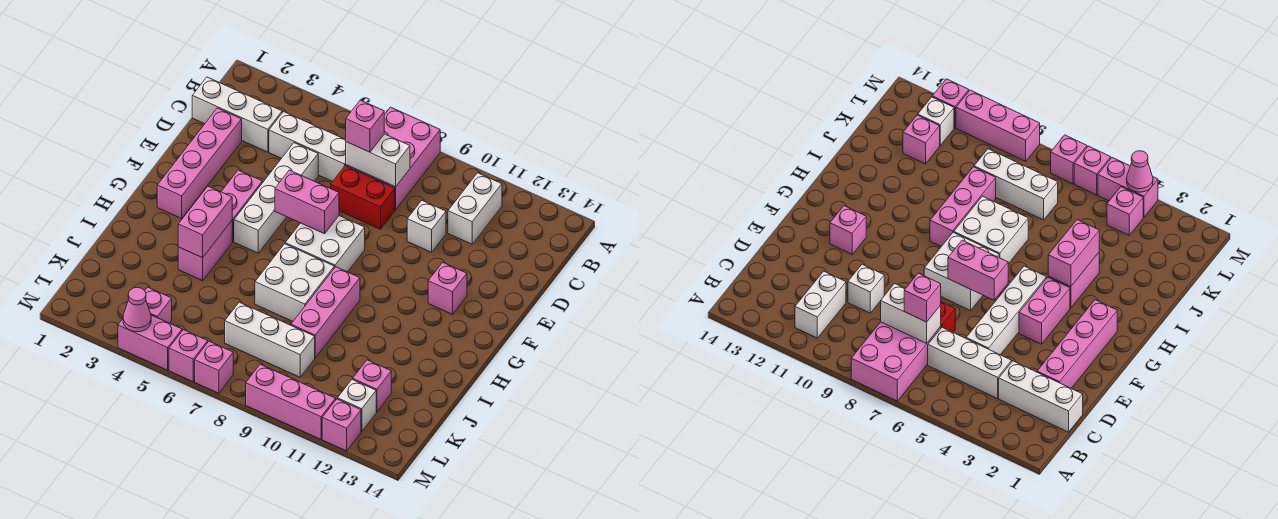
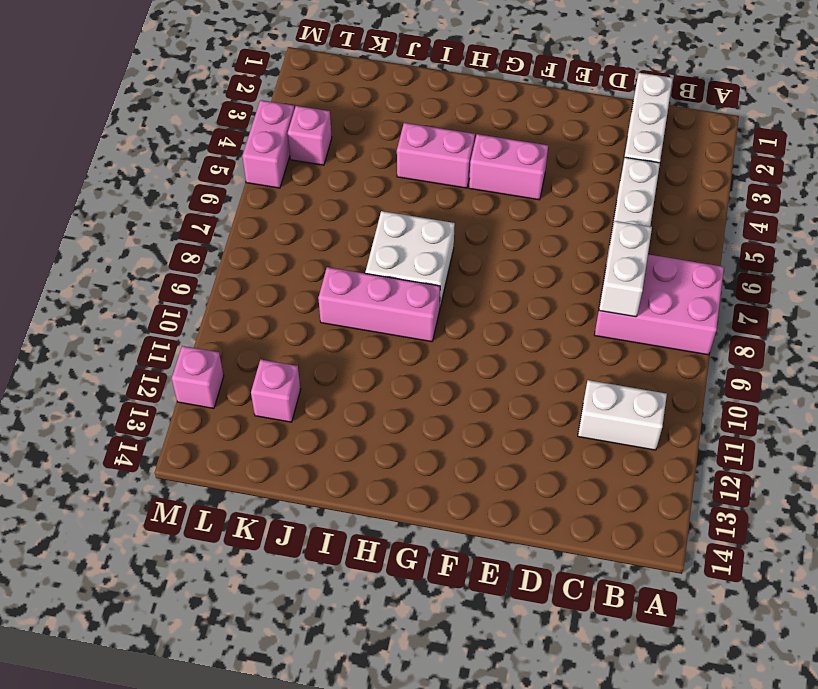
none -> pink brick D2:G2 level 1
none -> white brick D5:G5 level 1
none -> red brick D7:D8 level 1

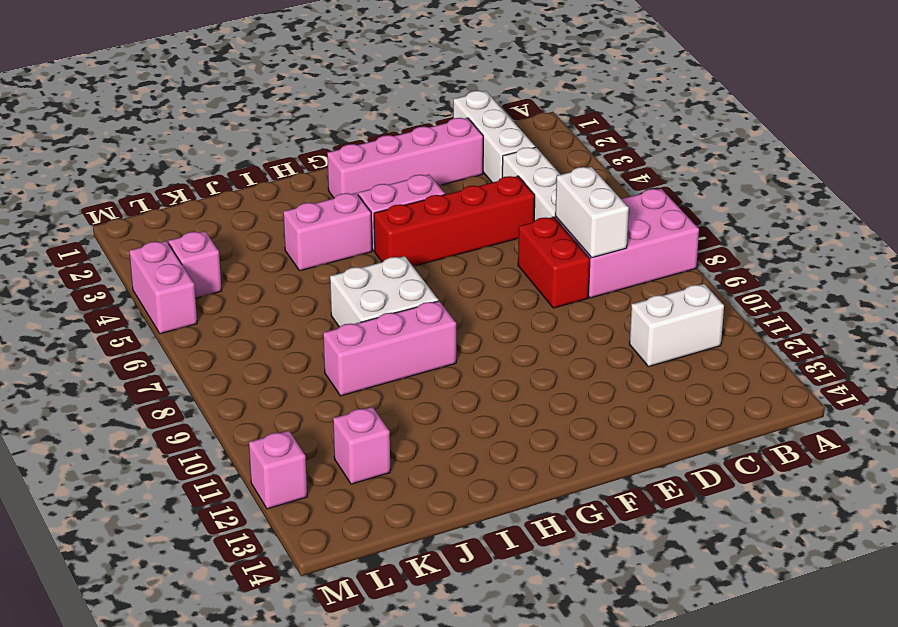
red brick D5:G5 level 1 -> white brick D5:G5 level 1
none -> white brick D10 level 1
none -> white brick F7:G8 level 1
none -> pink brick F12 level 1

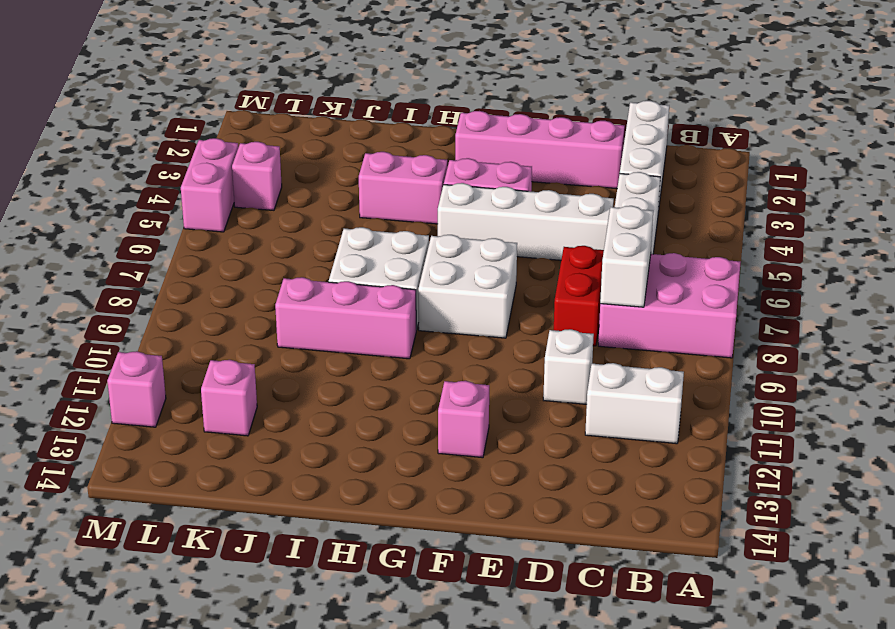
none -> white brick K7:K9 level 1
none -> white brick L12 level 1
none -> pink brick M6 level 1

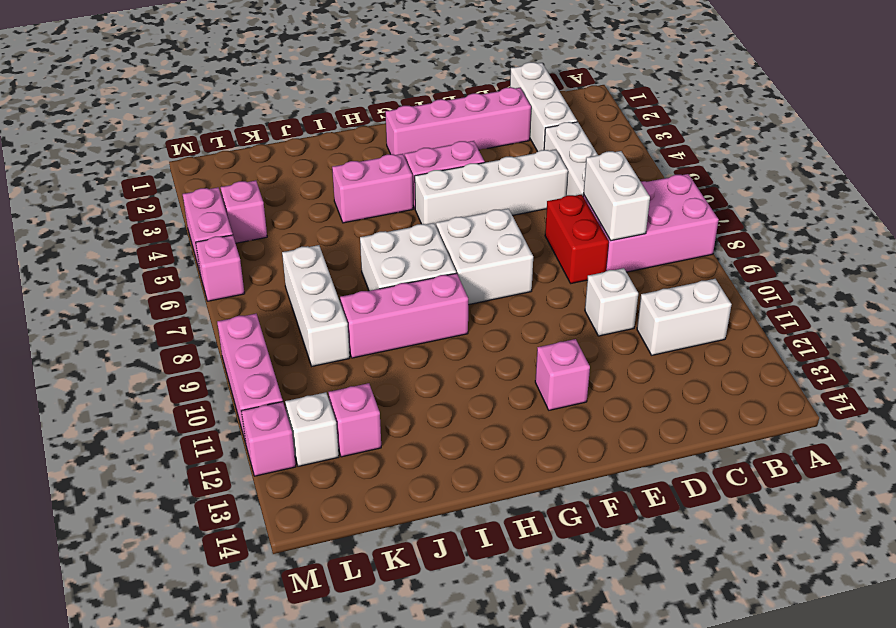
none -> pink brick M7 level 1
none -> pink brick F6:F7 level 2
none -> pink brick H4:I4 level 2

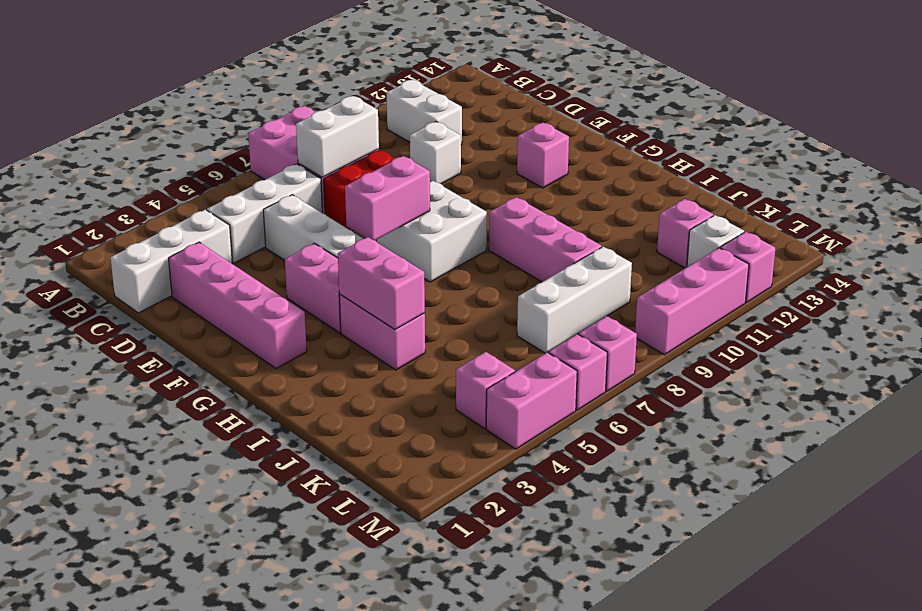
none -> white brick H7:I8 level 1
none -> pink cone M4 level 2
none -> pink brick C7 level 3

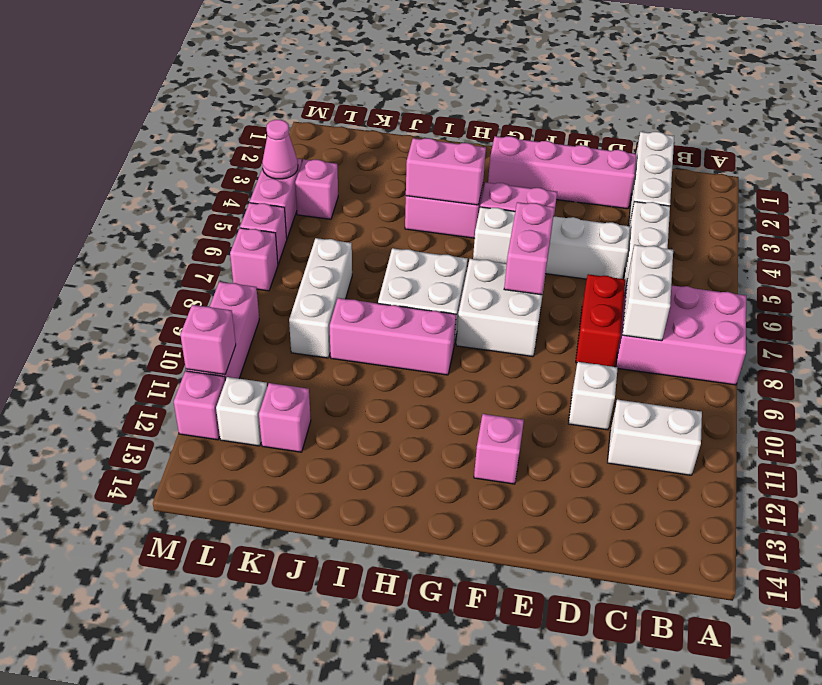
pink brick M11 level 2 -> pink brick C7 level 3

